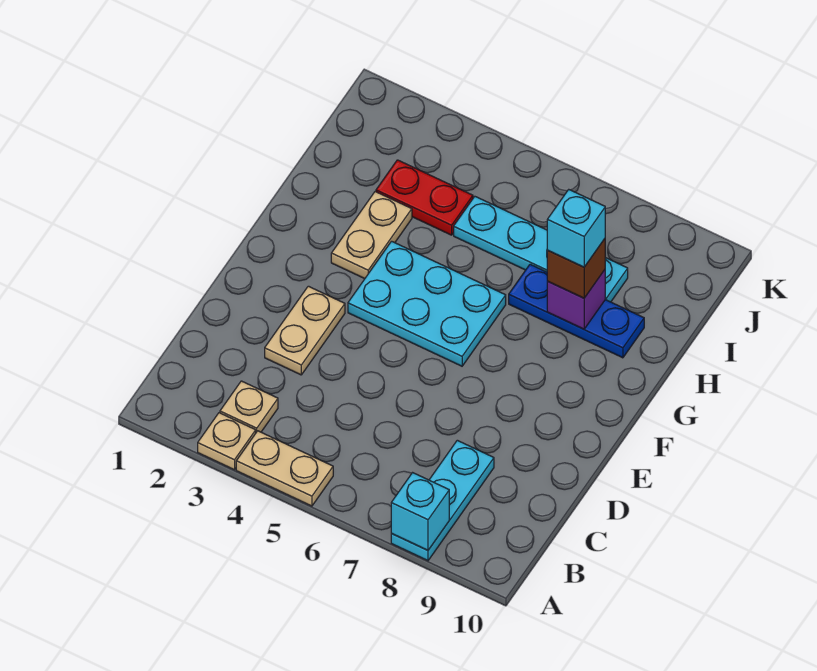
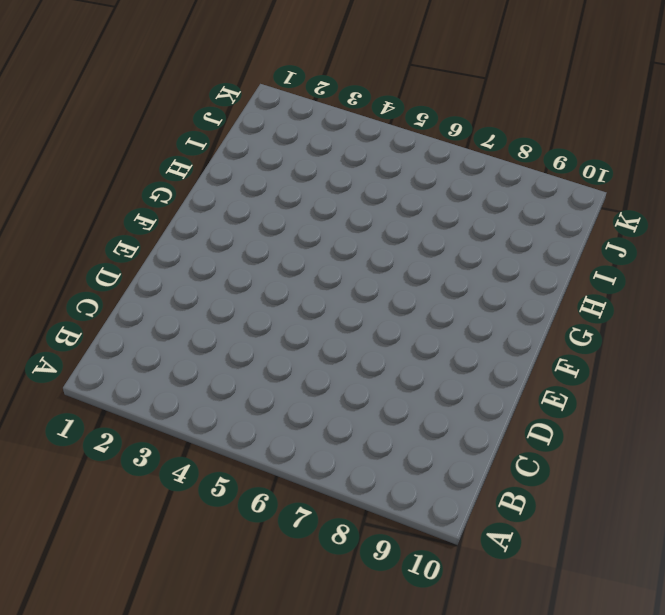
none -> tan plate A3 level 1
none -> tan plate A4:A5 level 1
none -> cyan plate A8:C8 level 1

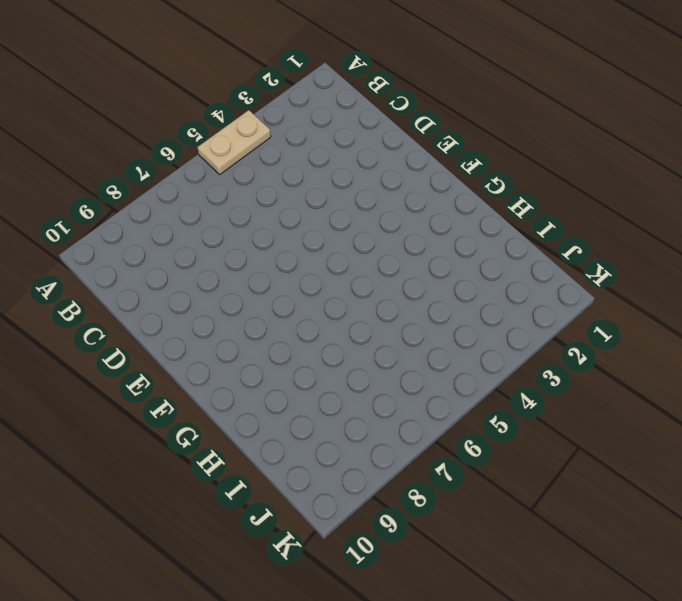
none -> tan plate A3 level 1
none -> cyan plate A8:C8 level 1
none -> tan plate B3 level 1

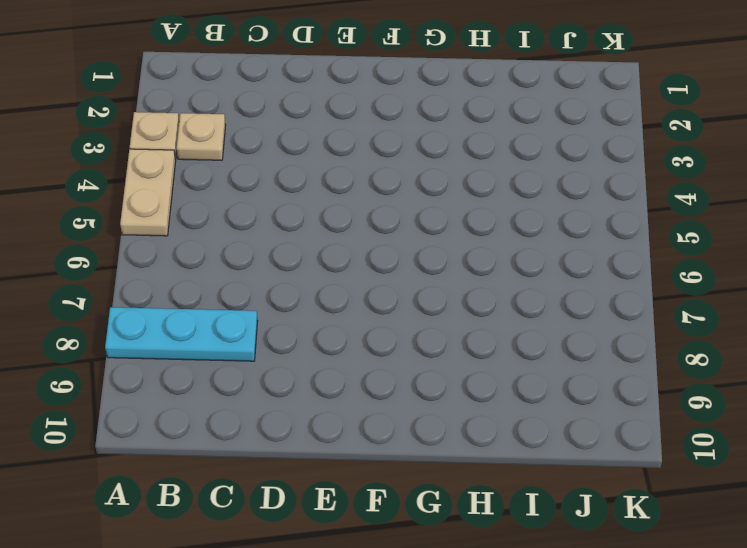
none -> tan plate D3:E3 level 1
none -> cyan plate F4:G6 level 1
none -> tan plate G3:H3 level 1

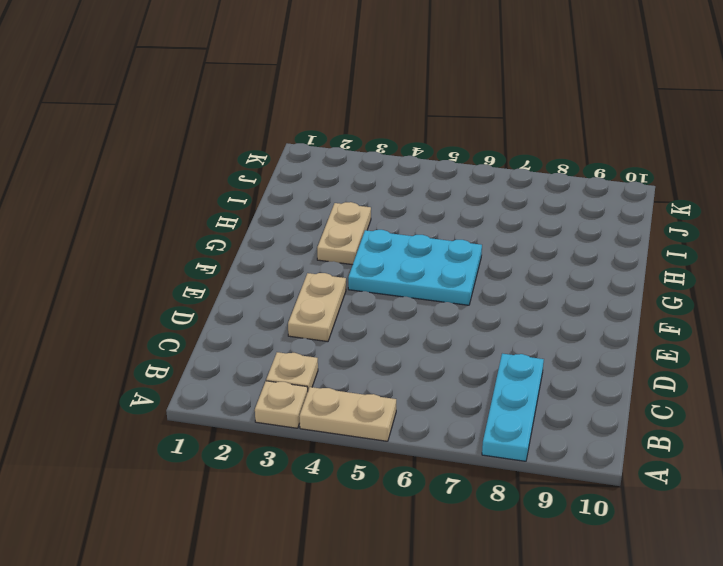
none -> blue plate H7:H9 level 1
none -> red plate I3:I4 level 1
none -> cyan plate I5:I8 level 1

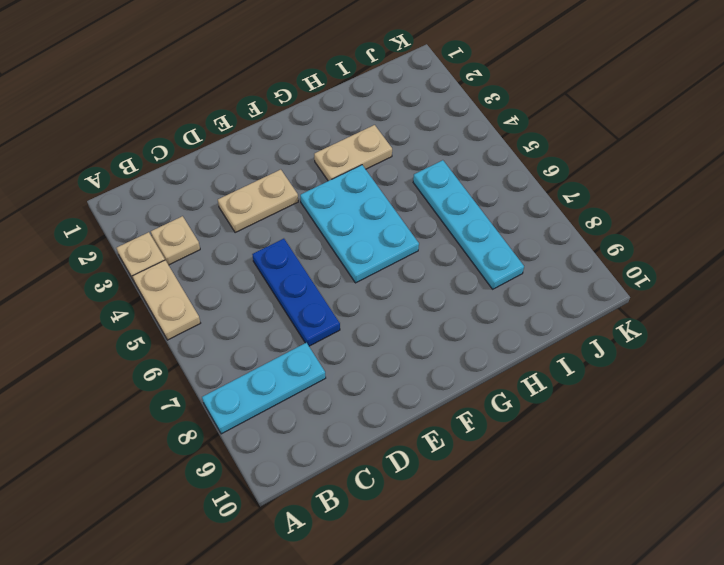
blue plate D5:D7 level 1 -> blue plate H7:H9 level 1
none -> red plate I3:I4 level 1
none -> cyan brick A8 level 2
none -> purple brick H8 level 2

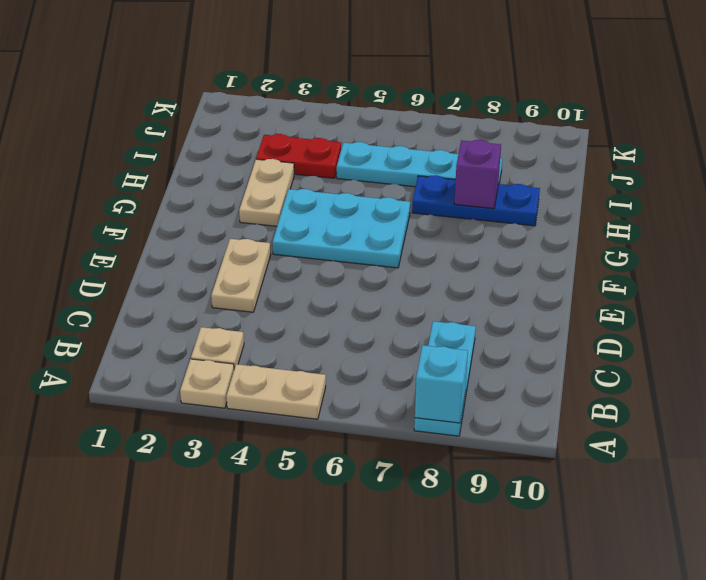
none -> brown brick H8 level 3
none -> cyan brick H8 level 4

